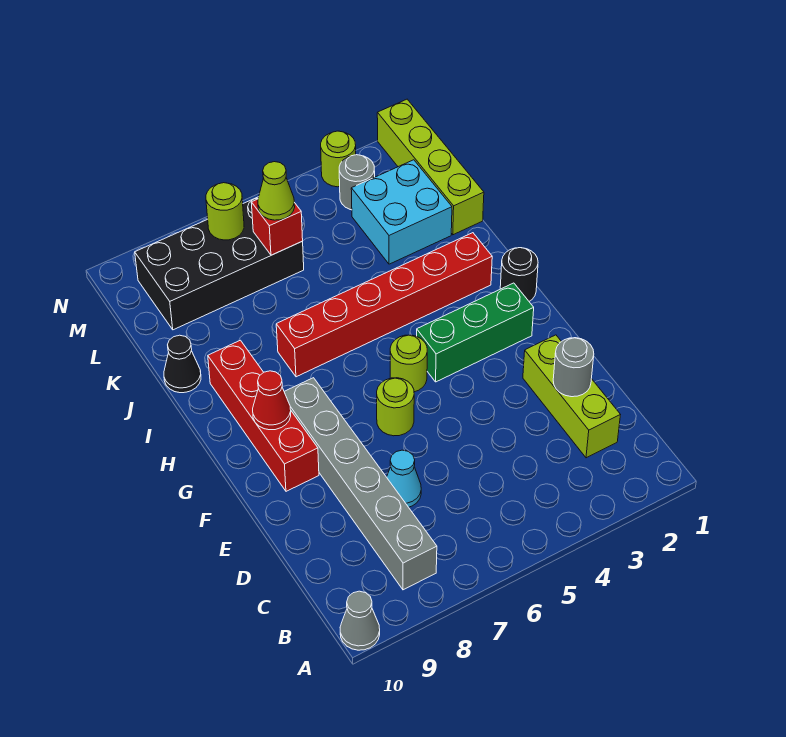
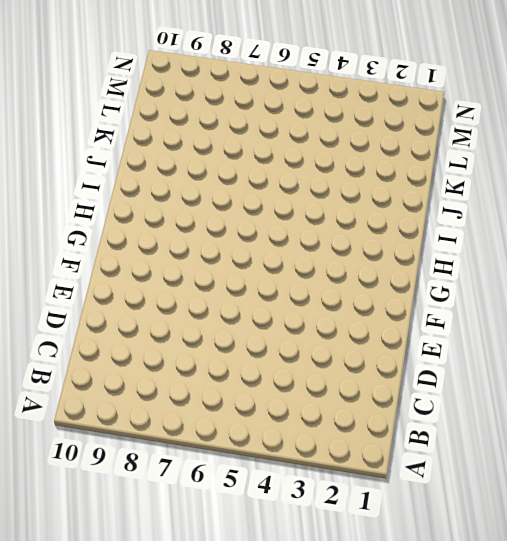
none -> grey cone A10 level 1
none -> grey brick B8:G8 level 1
none -> lime brick C2:E2 level 1

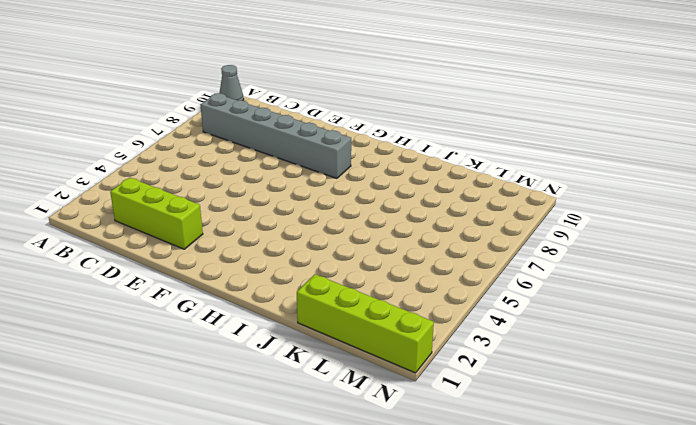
none -> cyan cone D7 level 1
none -> lime round brick F6 level 1
none -> red brick F9:I9 level 1

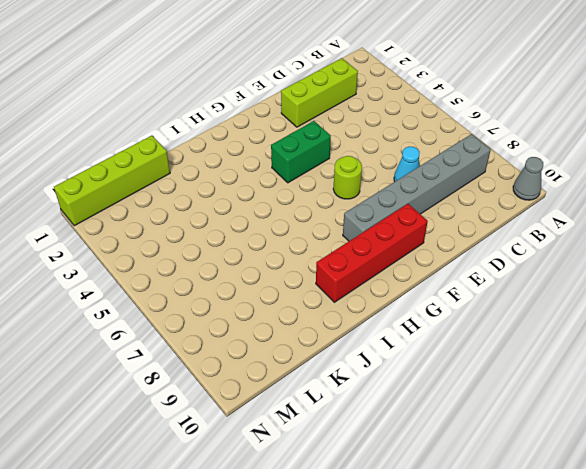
green brick F4:G4 level 1 -> green brick G2:G4 level 1
none -> lime round brick G5 level 1
none -> black round brick H1 level 1
none -> red brick I2:I7 level 1

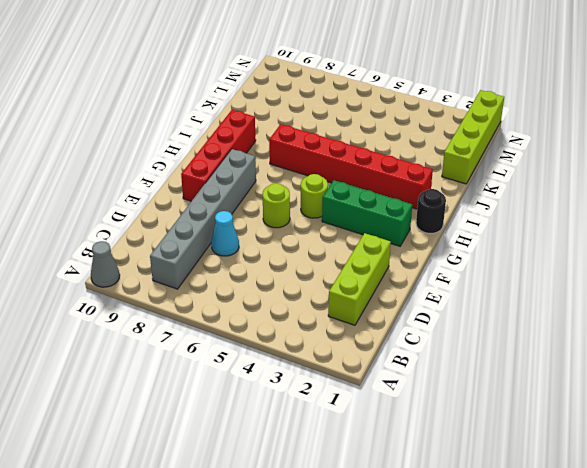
none -> black cone J10 level 1
none -> cyan brick K2:L3 level 1
none -> black brick L6:M9 level 1

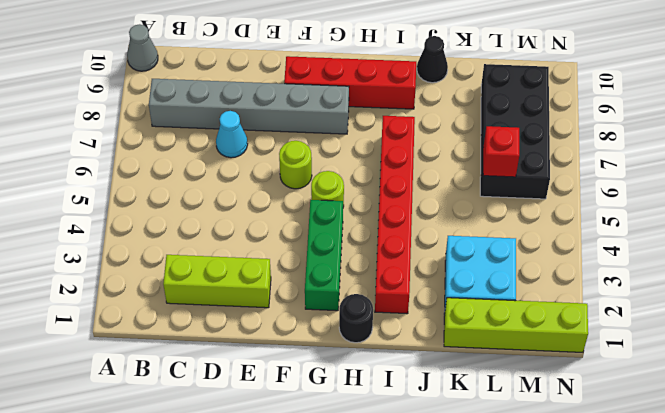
none -> grey round brick M3 level 1
none -> lime round brick N3 level 1
none -> grey round brick D2 level 2

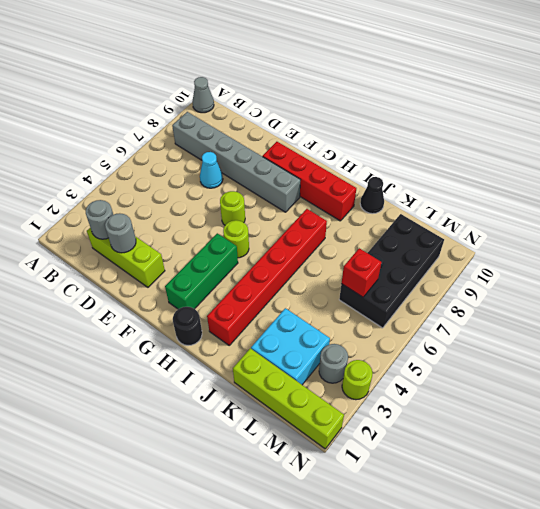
grey round brick C2 level 2 -> none
none -> red cone G9 level 2
none -> lime round brick M7 level 2
none -> lime cone L6 level 3

